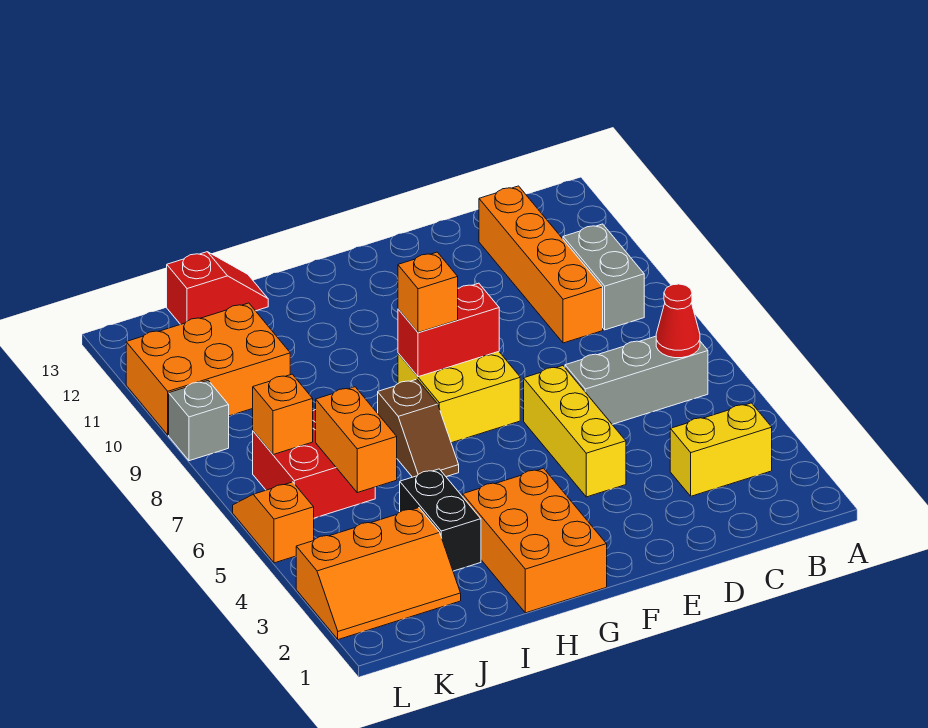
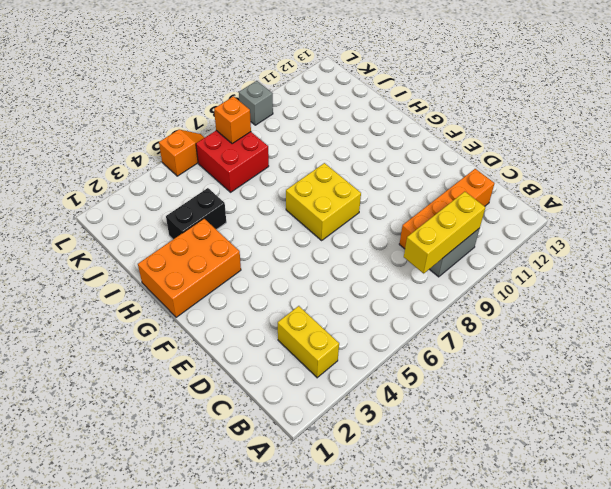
yellow brick B8:B10 level 2 -> yellow brick E4:E6 level 1
none -> grey brick B6:D6 level 1
none -> brown slope H6:H7 level 1 top 7
none -> red slope I13:J13 level 1 top J

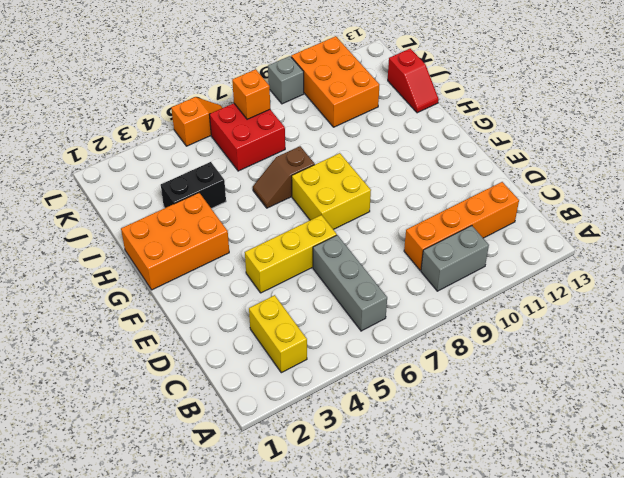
none -> orange slope J2:L3 level 1 top 3
none -> red cone B6 level 2
none -> red brick F8:G8 level 2

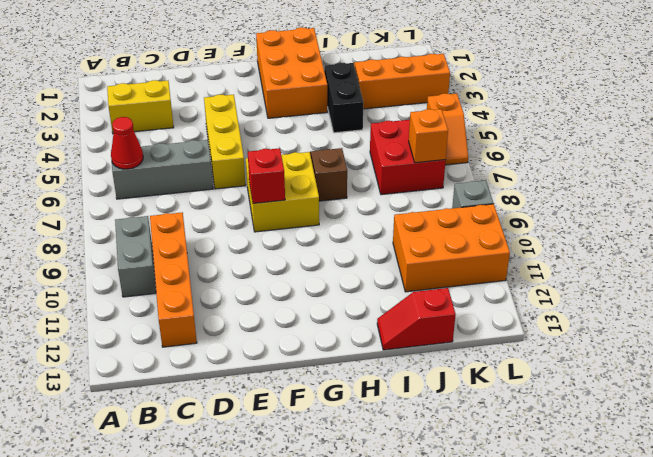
red brick F8 level 2 -> red brick F8:G8 level 2
none -> orange brick J5:J6 level 2
none -> orange brick G8 level 3

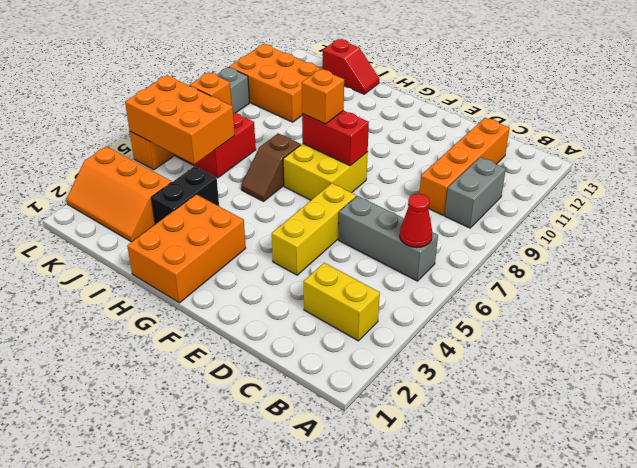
orange brick J5:L6 level 2 -> orange brick J5:J6 level 2

